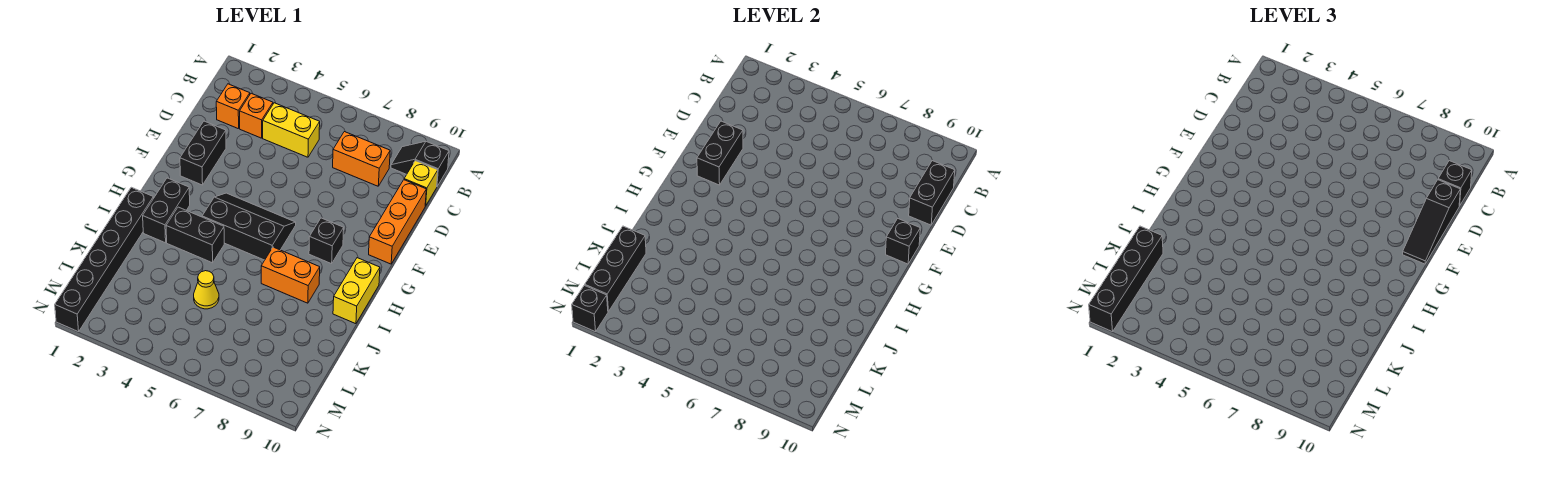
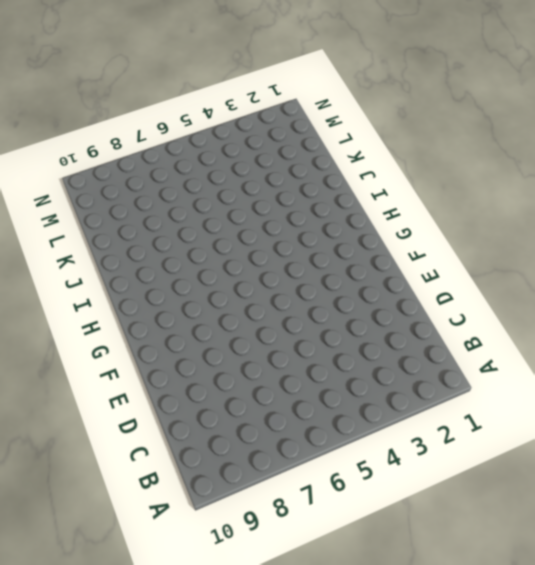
none -> black slope B9:B10 level 1 top 10
none -> orange brick C2 level 1
none -> orange brick C3 level 1

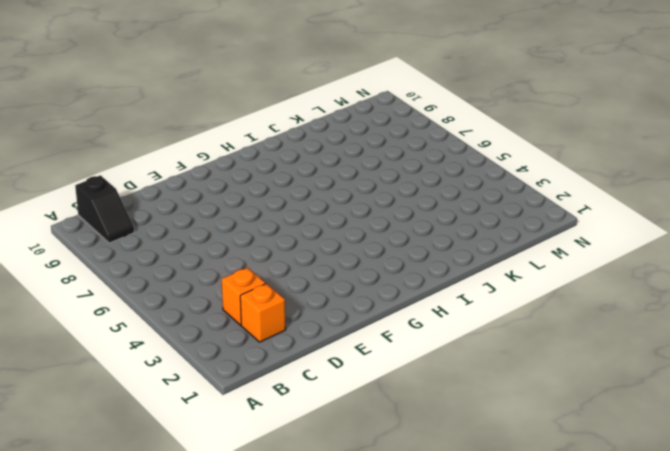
none -> yellow brick C4:C5 level 1
none -> orange brick C7:C8 level 1
none -> yellow brick C10 level 1

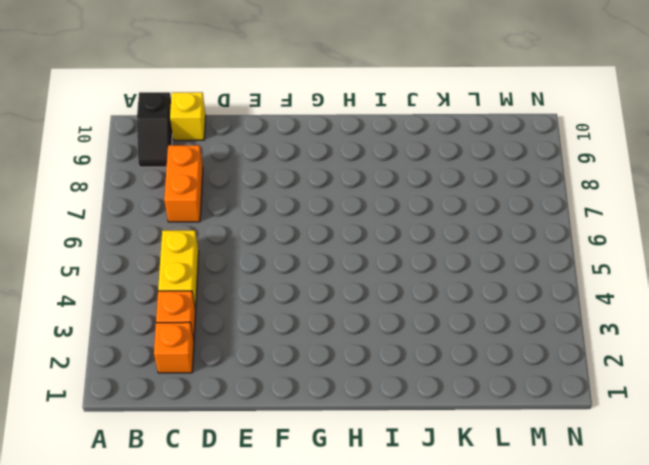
none -> orange brick D10:F10 level 1
none -> black brick E2:F2 level 1
none -> black slope G4:H6 level 1 top H

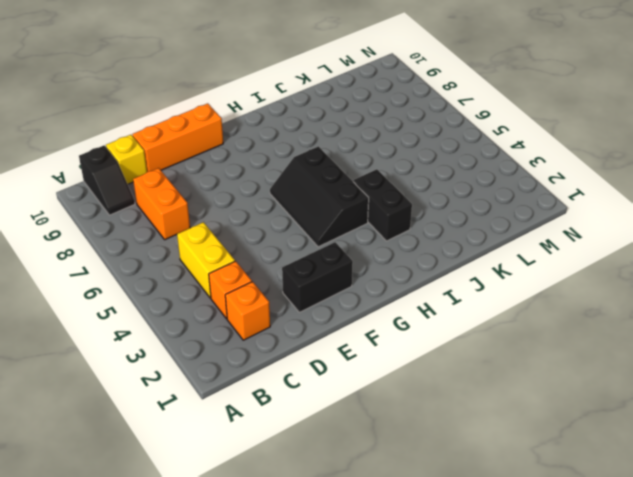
none -> black brick G8 level 1
none -> black brick H2:I2 level 1
none -> yellow brick H10:I10 level 1

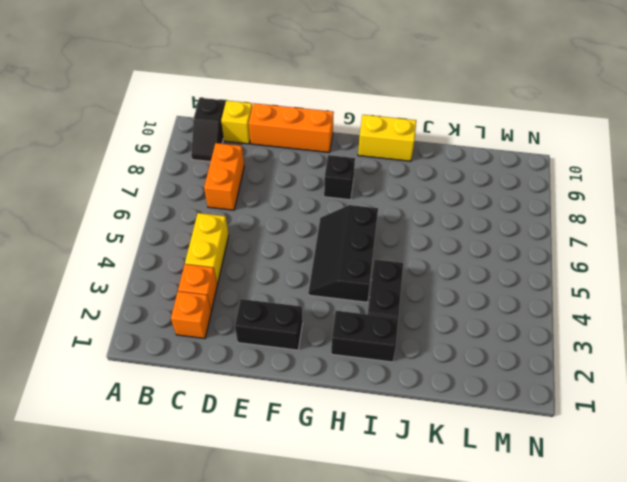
none -> black brick I1:N1 level 1
none -> orange brick I7:I8 level 1
none -> yellow cone K5 level 1

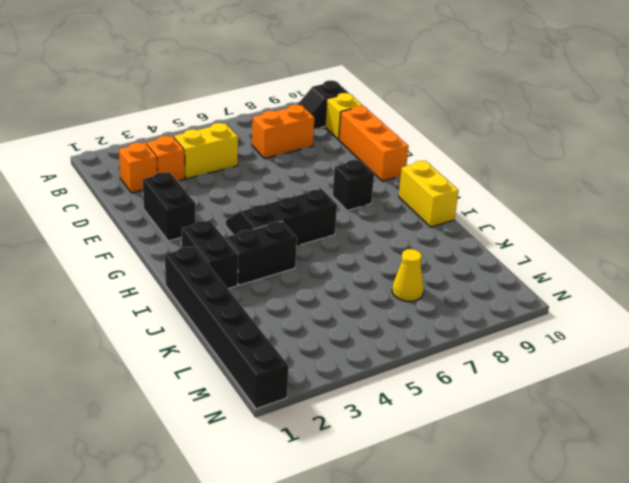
yellow cone L7 level 1 -> yellow cone K5 level 1
none -> orange brick I7:I8 level 1
none -> black brick C10:D10 level 2
none -> black brick E2:F2 level 2

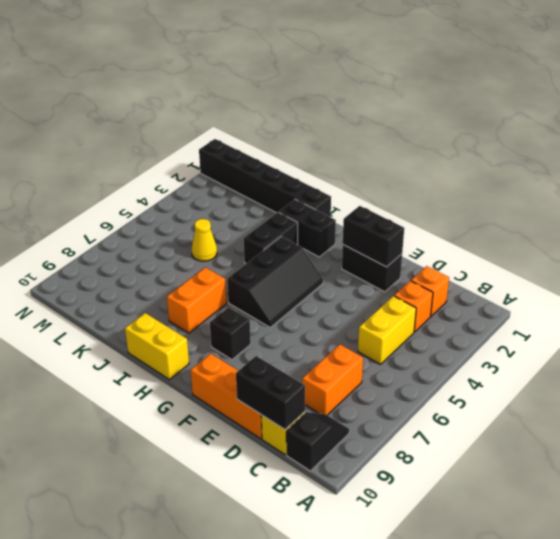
none -> black brick F10 level 2
none -> black brick K1:M1 level 2
none -> black brick N1 level 2

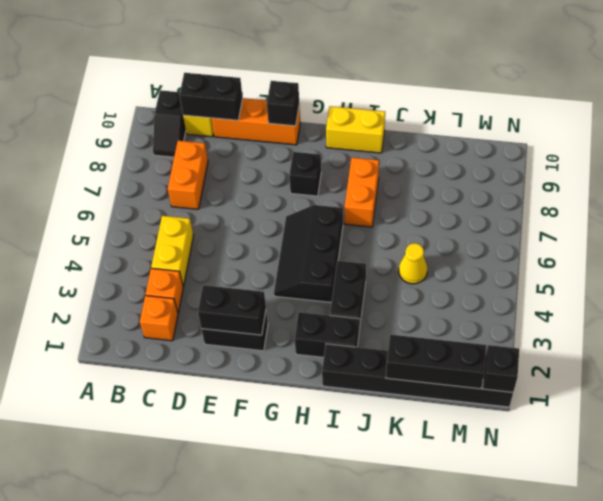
none -> black brick C10 level 3
none -> black slope D10:F10 level 3 top D
none -> black brick K1:N1 level 3

